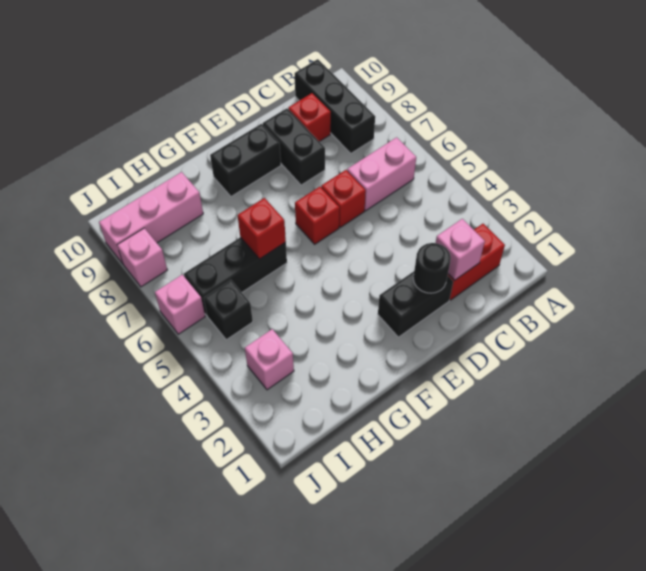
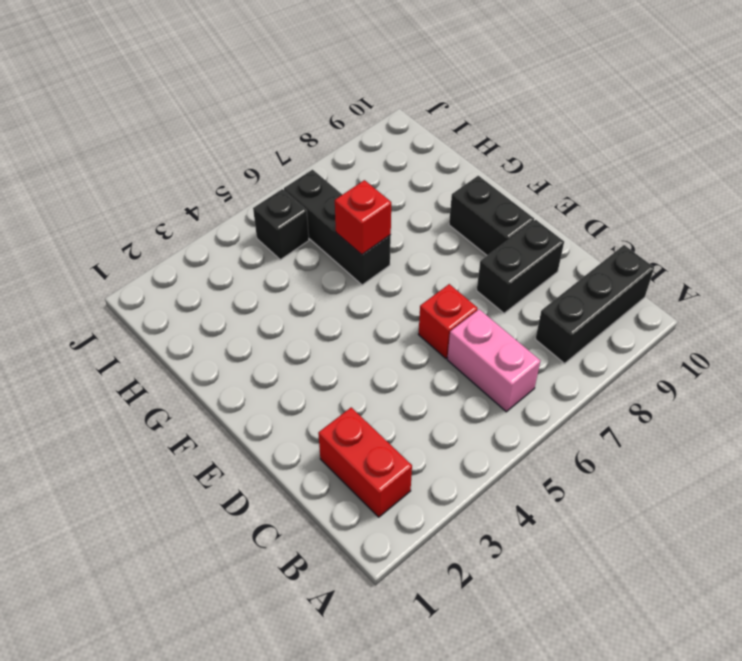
none -> red brick C9 level 1
none -> black brick D2:E2 level 1
none -> red brick E6 level 1

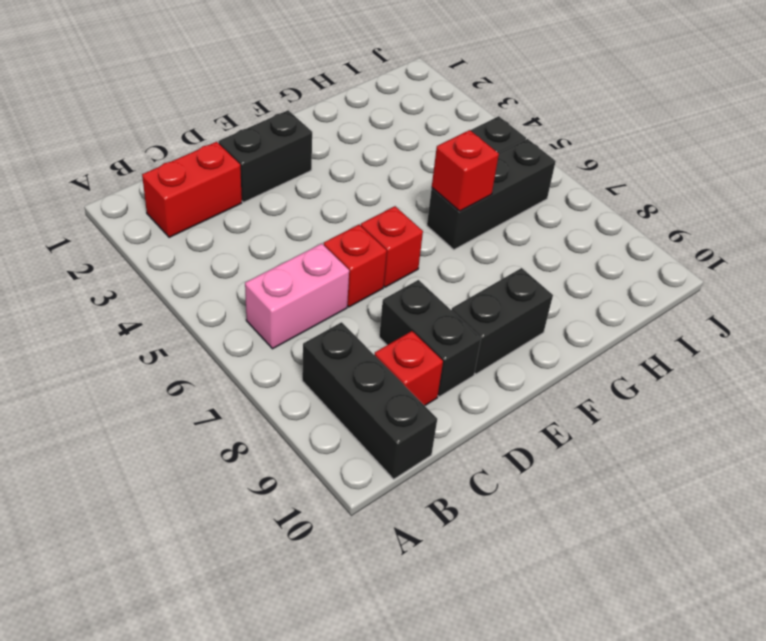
none -> pink brick H9:J9 level 1
none -> pink brick I3 level 1
none -> pink brick J6 level 1

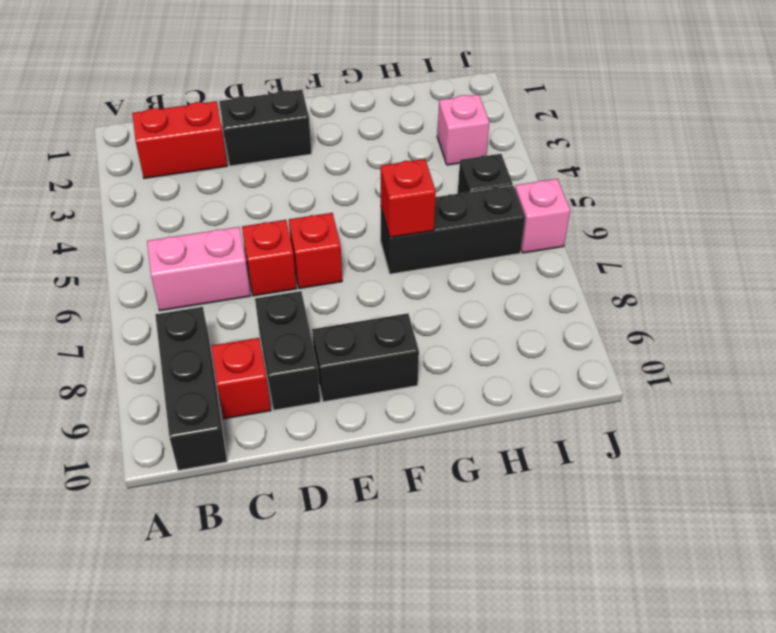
none -> pink brick H9:J9 level 1
none -> pink brick J8 level 1
none -> pink brick C2 level 2

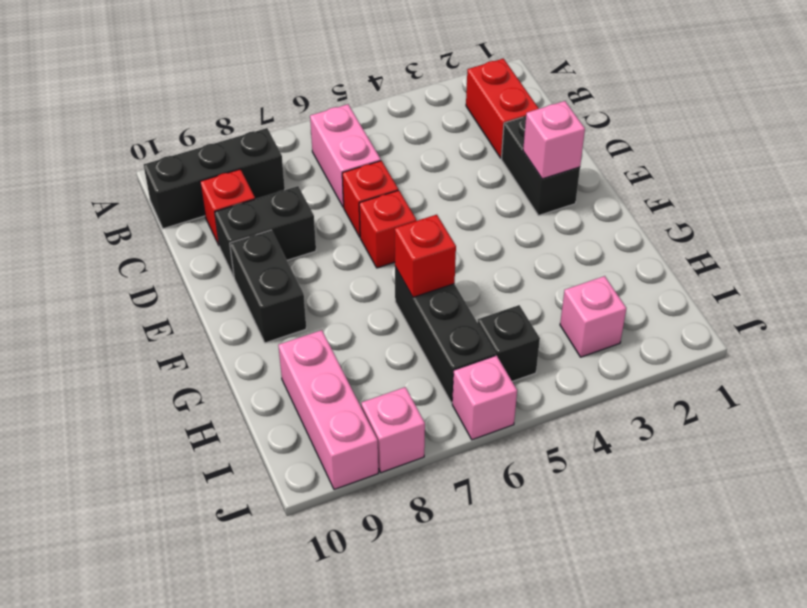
pink brick E2 level 2 -> pink brick C2 level 2
none -> black round brick D2 level 2

